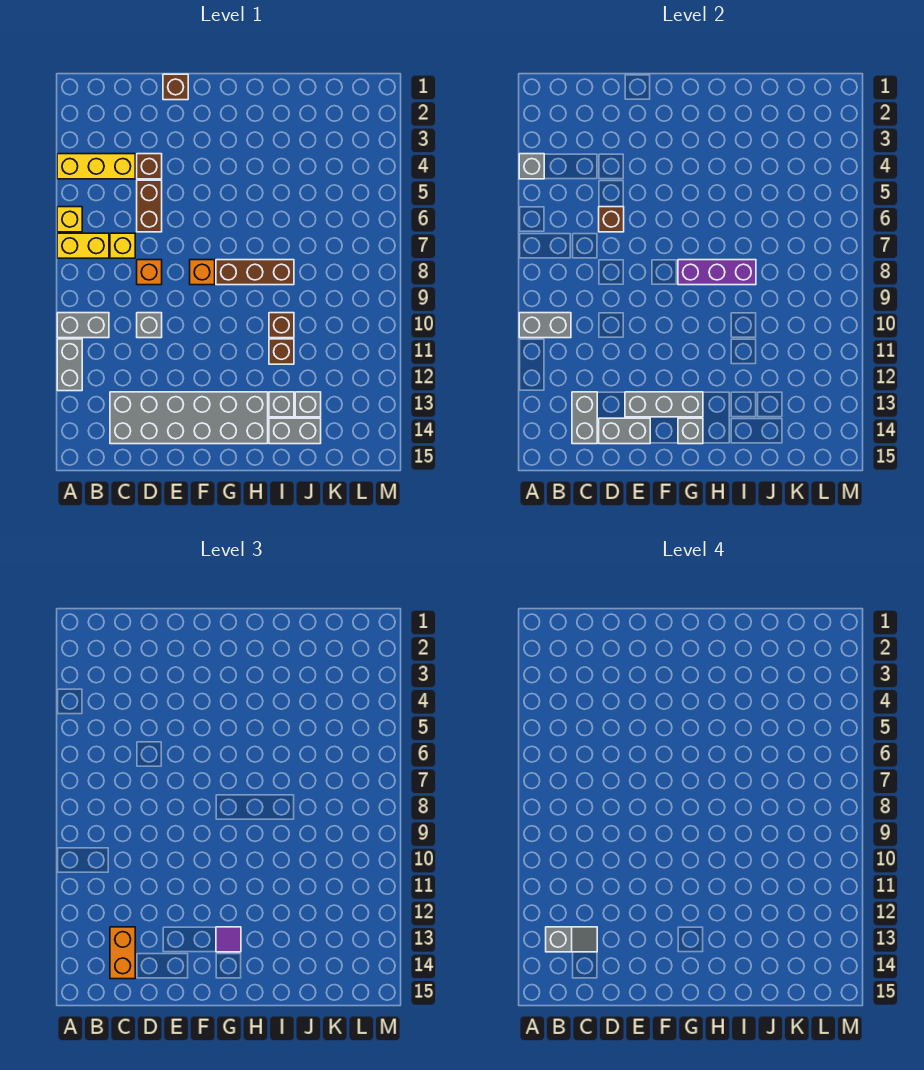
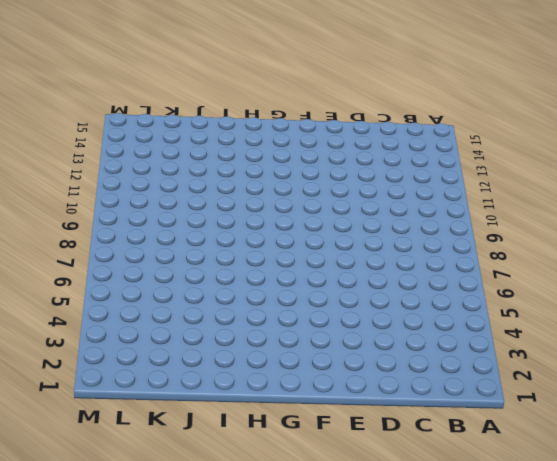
none -> yellow brick A4:C4 level 1
none -> yellow brick A6 level 1
none -> yellow brick A7:B7 level 1
none -> grey brick A10:B10 level 1

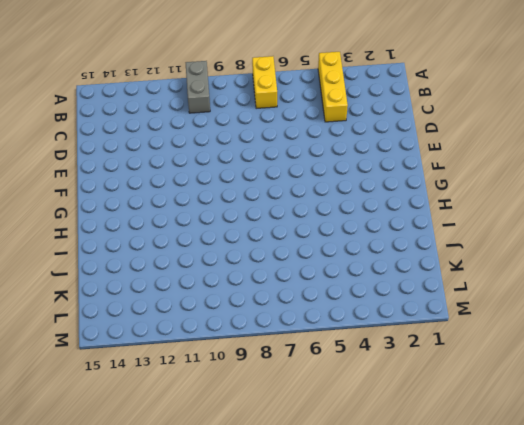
none -> yellow brick A6 level 1
none -> grey brick A11:A12 level 1
none -> yellow brick C7 level 1
none -> grey brick C13:H14 level 1

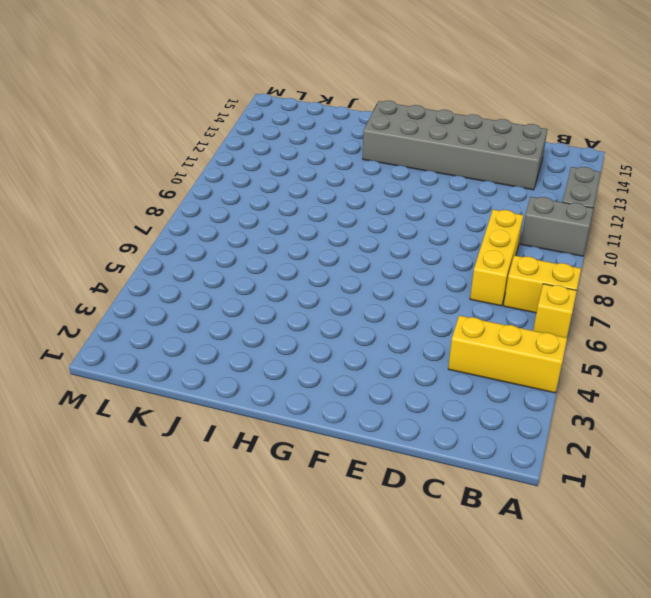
yellow brick C7:C9 level 1 -> yellow brick C7 level 1
none -> brown brick D4 level 1
none -> brown brick D5:D6 level 1
none -> orange brick D8 level 1
none -> grey brick D10 level 1

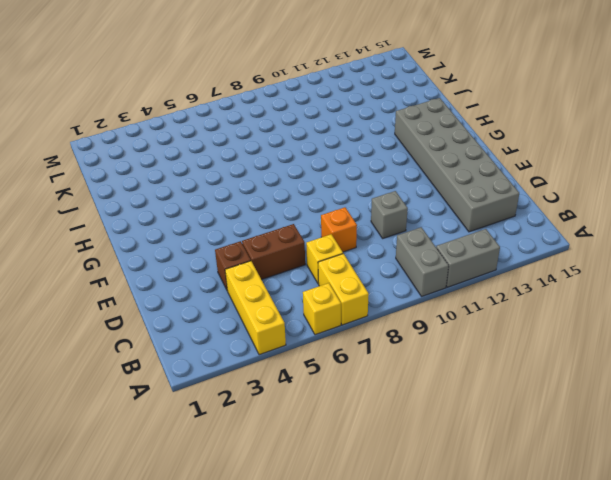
none -> brown brick E1 level 1
none -> orange brick F8 level 1
none -> brown brick G8:I8 level 1
none -> brown brick I10 level 1

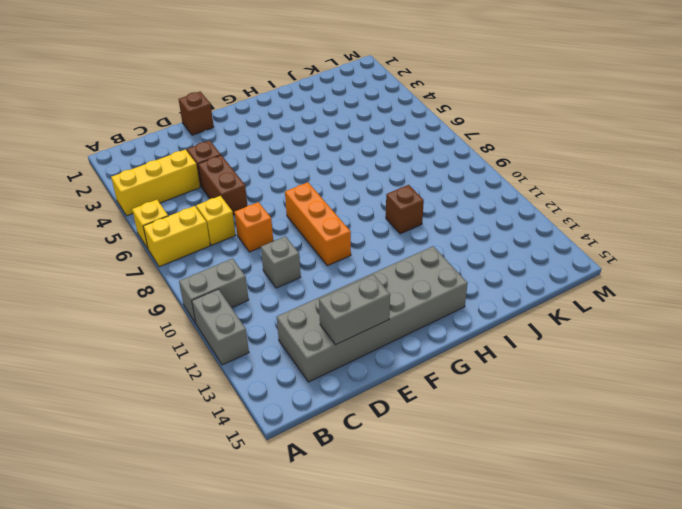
orange brick F8:F10 level 1 -> orange brick F8 level 1
none -> brown brick G8:I8 level 1
none -> brown brick I11 level 1
none -> grey brick I13 level 1
none -> grey brick I14:J14 level 1

